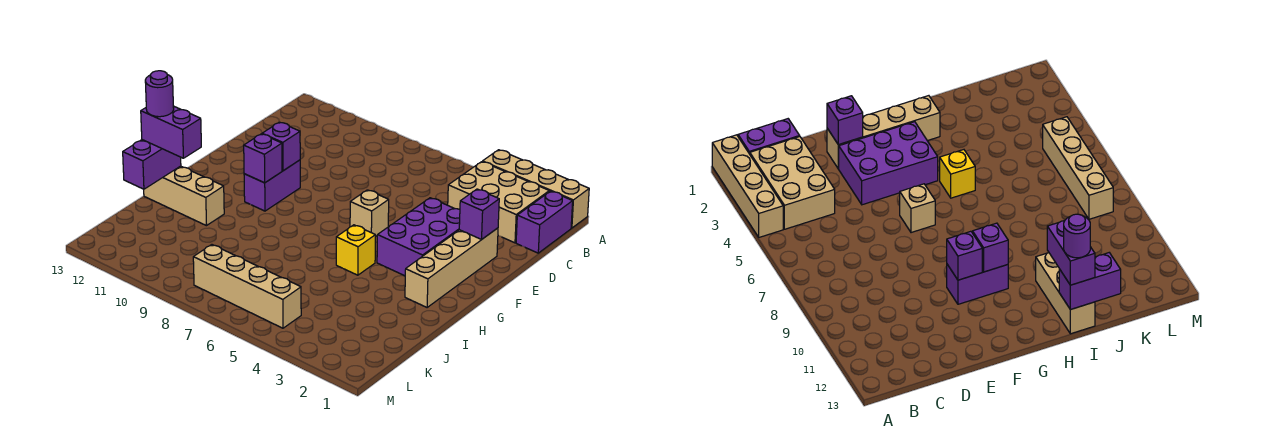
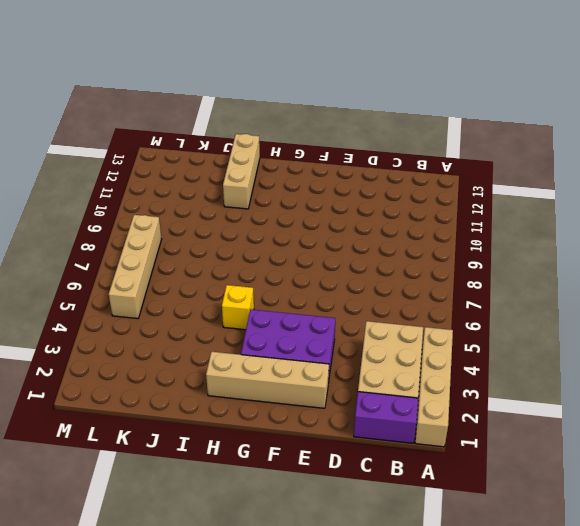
none -> tan brick F6 level 1
none -> purple brick F10:G10 level 1
none -> purple brick E2 level 2

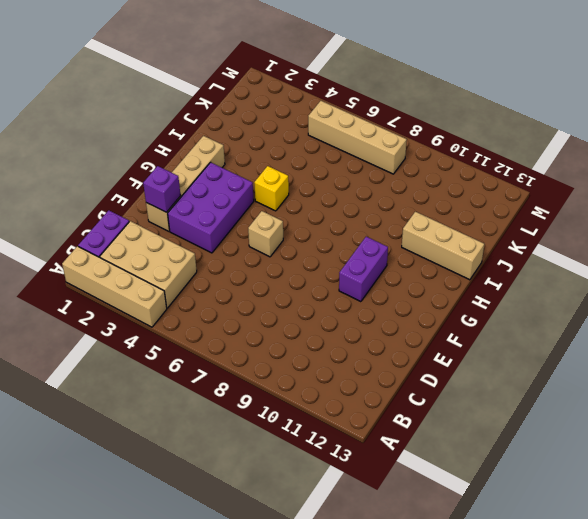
none -> purple brick F10 level 2
none -> purple brick G10 level 2
none -> purple brick I13:J13 level 2

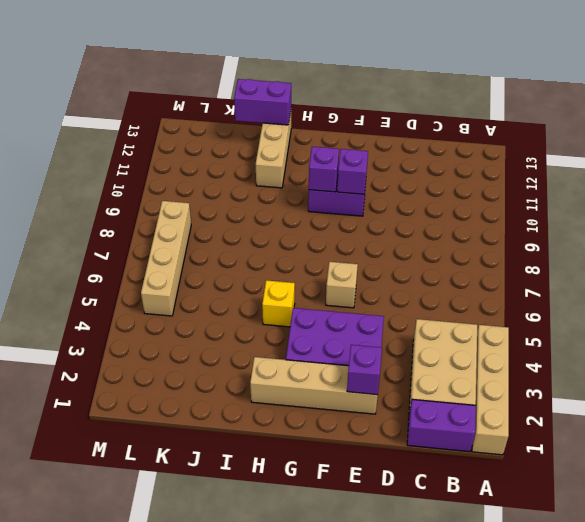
none -> purple brick I12:I13 level 3
none -> purple round brick I13 level 4

